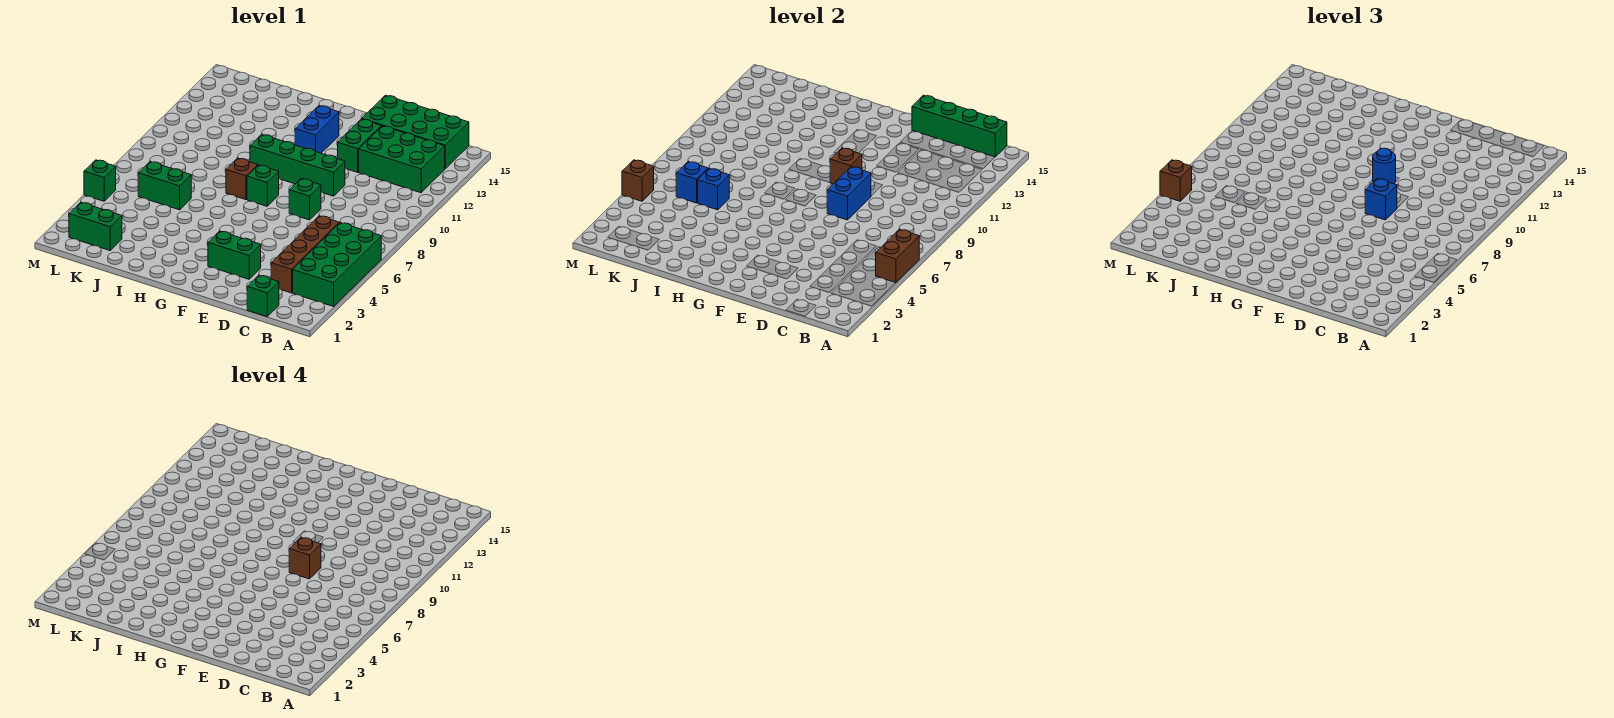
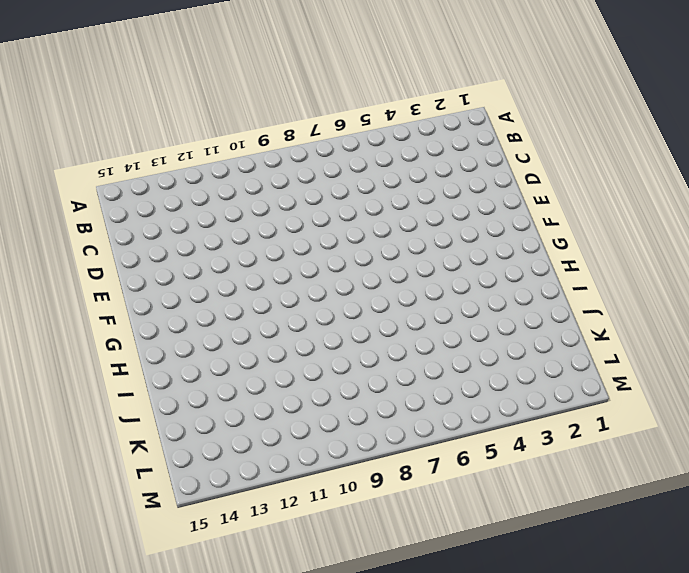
none -> green brick A3:B6 level 1
none -> green brick B12:D13 level 1
none -> green brick B14:E15 level 1

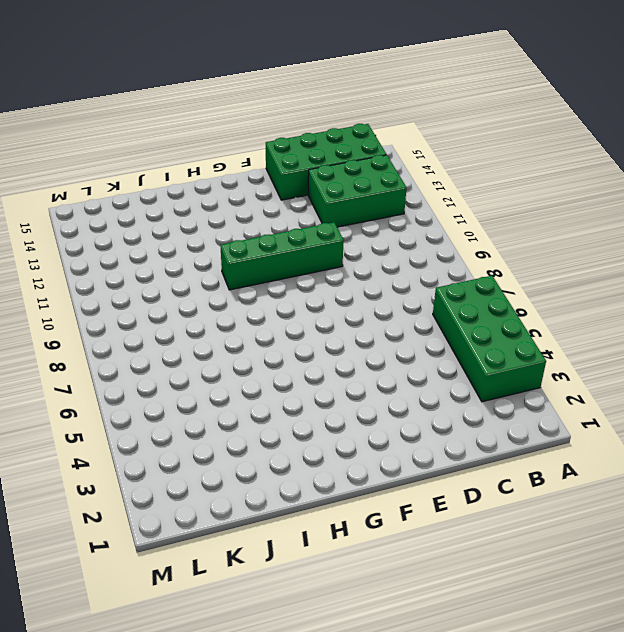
none -> green brick C1 level 1
none -> brown brick C3:C6 level 1
none -> green brick E3:F3 level 1

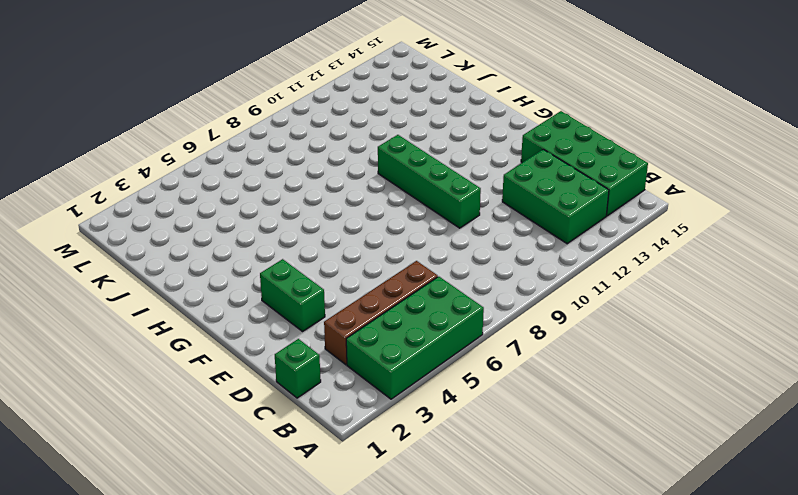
none -> green brick E8 level 1
none -> green brick E12:E13 level 1
none -> green brick G8 level 1

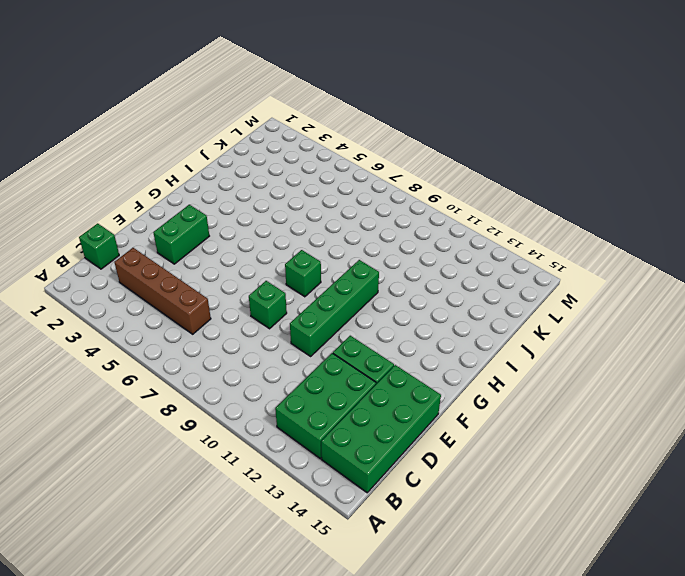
none -> green brick A3:B6 level 1
none -> blue brick G12:G13 level 1
none -> brown brick H8 level 1

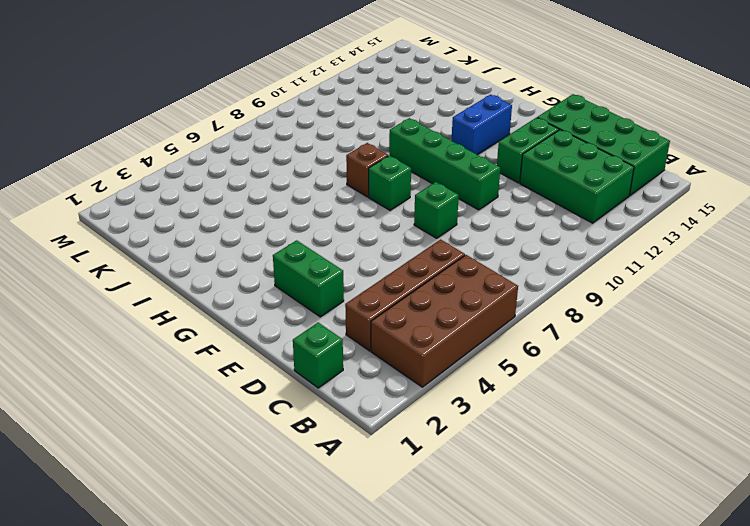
brown brick A3:B6 level 1 -> green brick A3:B6 level 1
none -> green brick J6:K6 level 1
none -> green brick K2:L2 level 1
none -> green brick M5 level 1

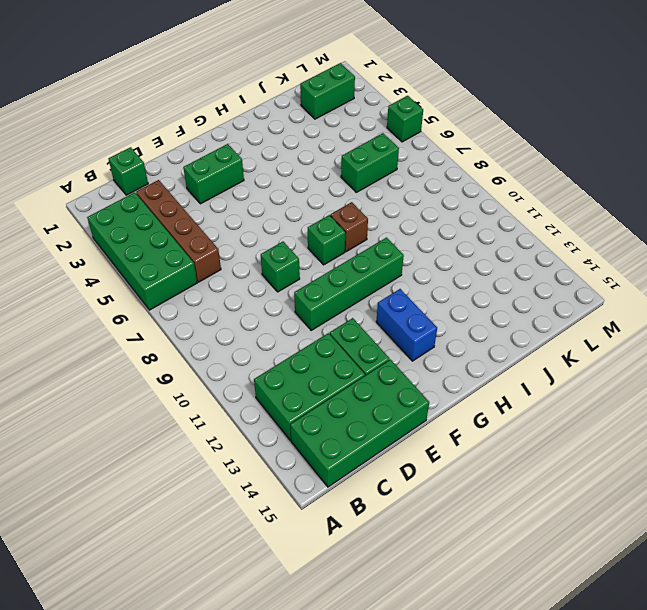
none -> brown brick A5:A6 level 2
none -> green brick B15:E15 level 2
none -> blue brick E8:E9 level 2

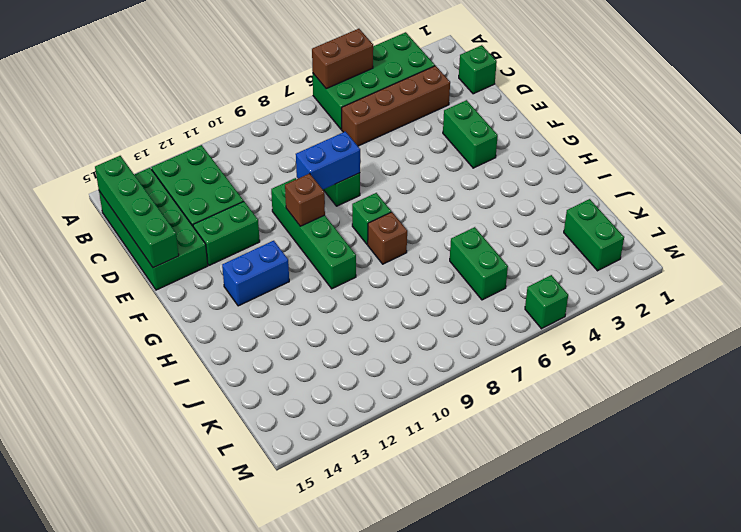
none -> blue brick J6 level 2
none -> blue brick K6 level 2
none -> brown brick M5 level 2

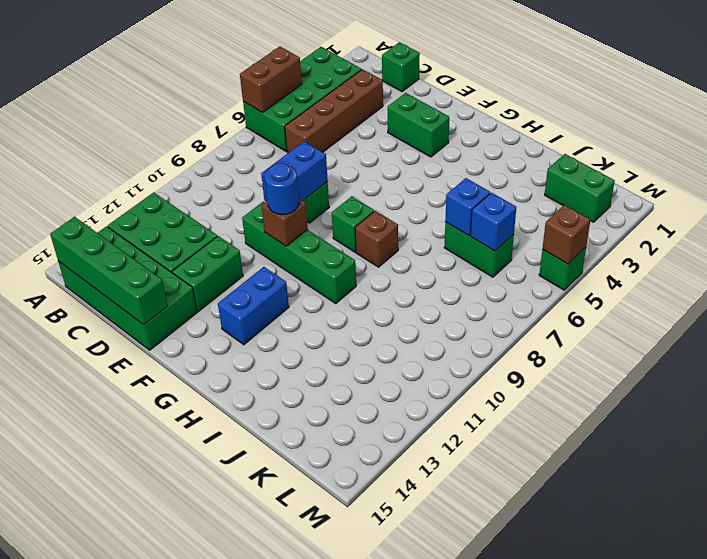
none -> blue brick E8 level 3
none -> brown brick M5 level 3
none -> brown brick E8 level 4

